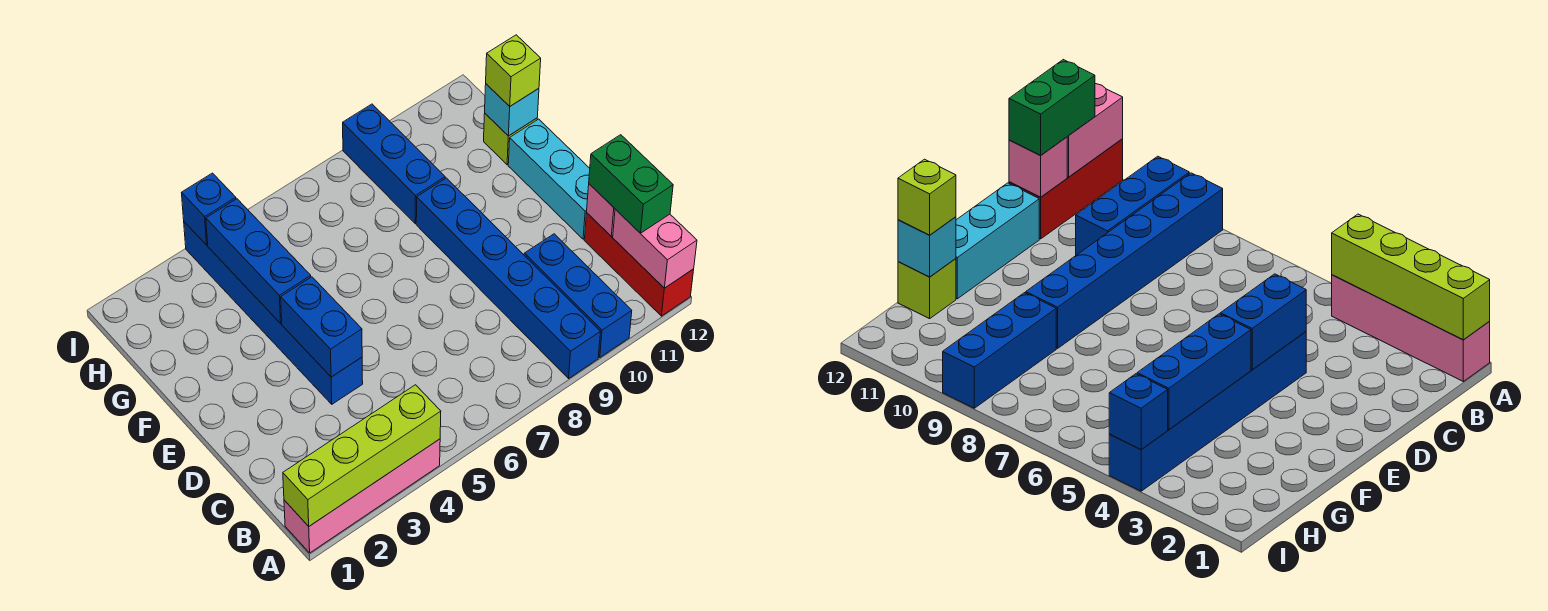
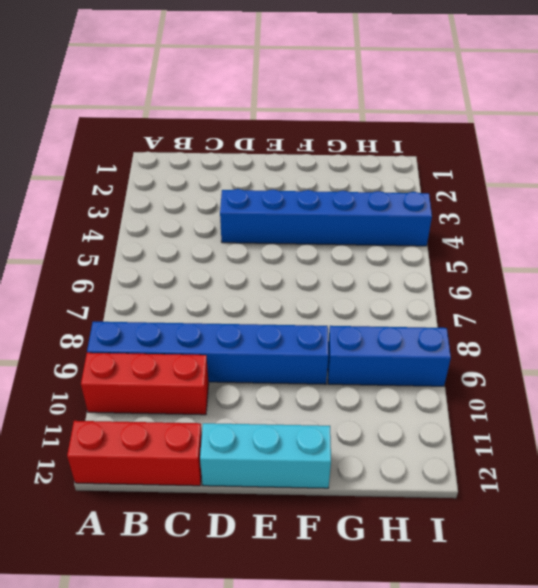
red brick A10:C10 level 1 -> blue brick A10:C10 level 1
none -> pink brick A1:A4 level 1
none -> lime brick G12 level 1
none -> lime brick A1:A4 level 2

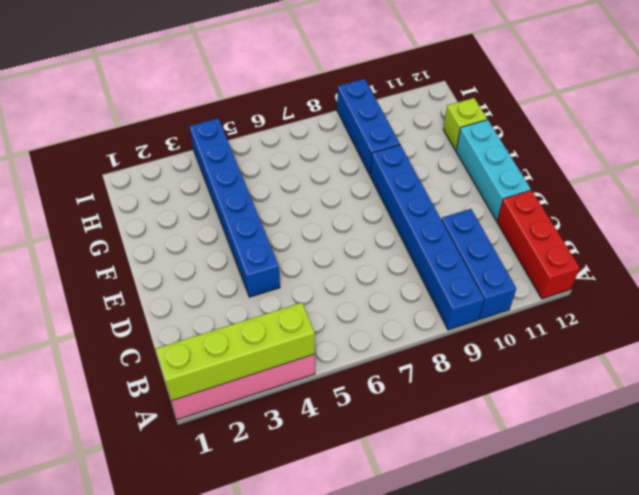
none -> pink brick A12:B12 level 2
none -> pink brick C12 level 2
none -> blue brick D4:E4 level 2

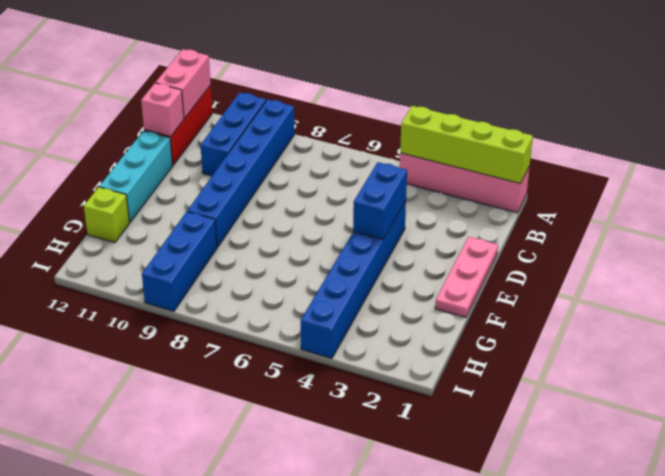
pink plate D1:F1 level 1 -> none
none -> blue brick F4:H4 level 2
none -> cyan brick G12 level 2
none -> blue brick I4 level 2

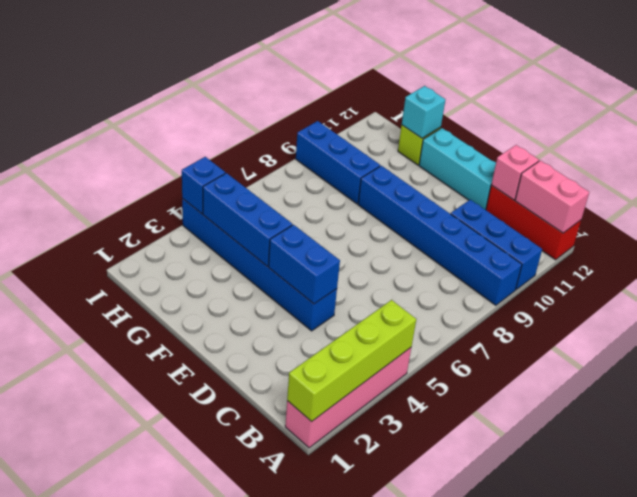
none -> green brick B12:C12 level 3
none -> lime brick G12 level 3

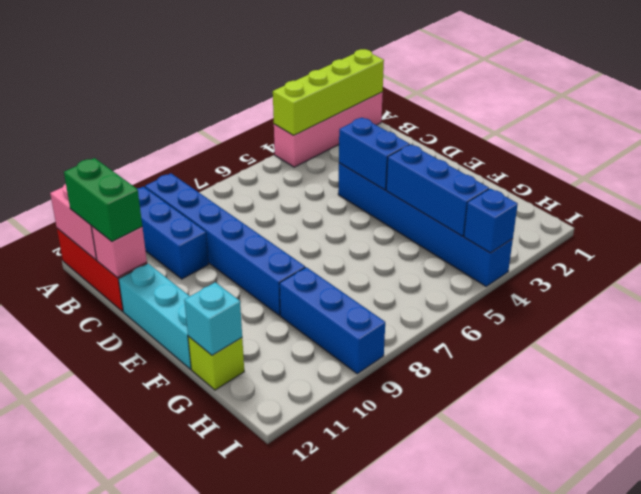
none -> lime brick G12 level 3

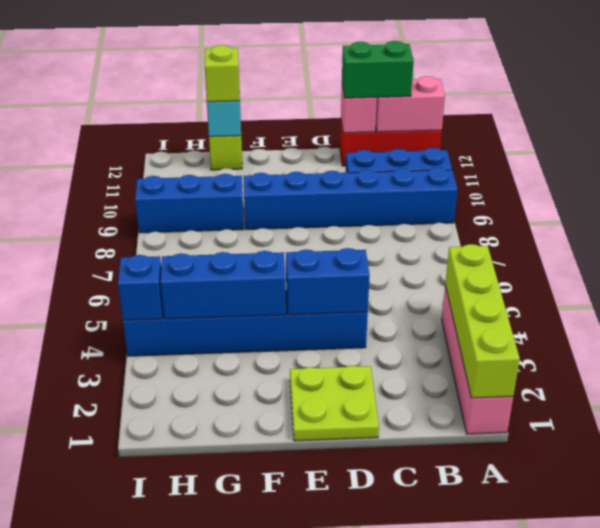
lime plate D1:E2 level 1 -> none
none -> cyan brick D12:F12 level 1

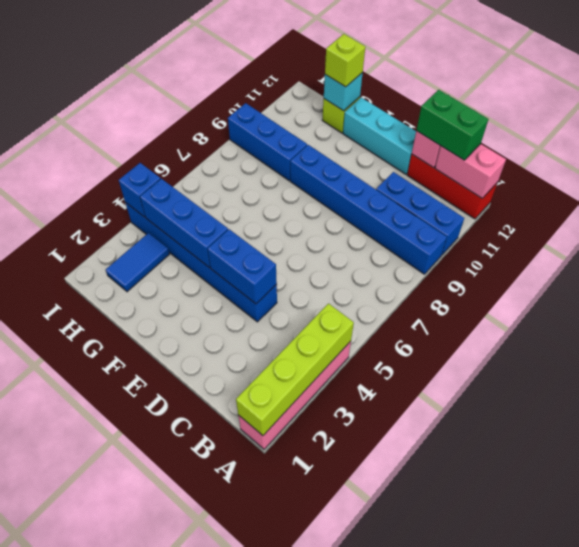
blue tile H2:H3 level 1 -> none

